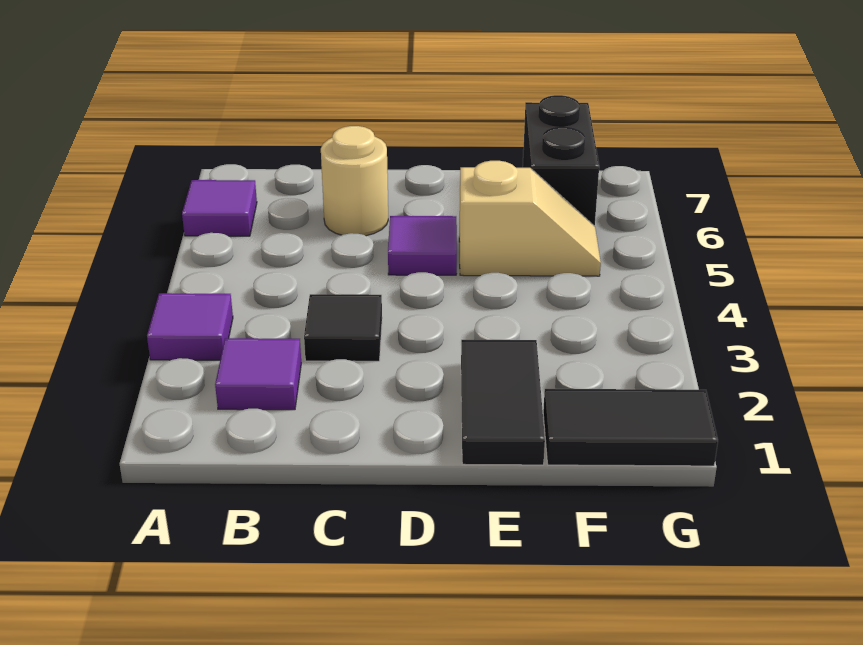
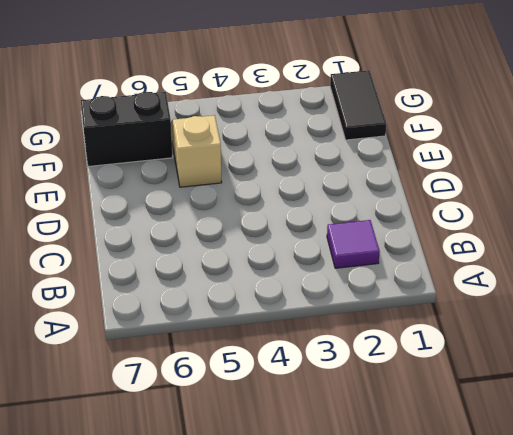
none -> purple tile A3 level 1
none -> purple tile A6 level 1

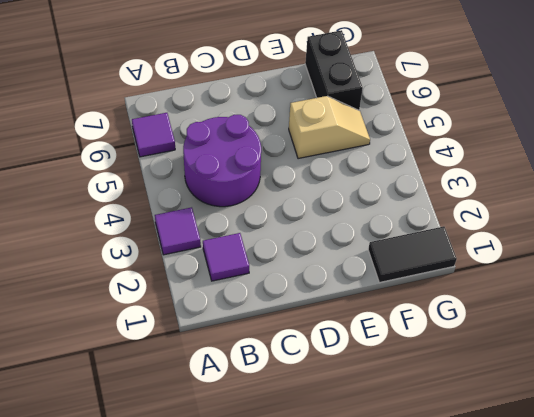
purple round brick B4:C5 level 1 -> none
none -> black tile C3 level 1
none -> tan round brick C6 level 1

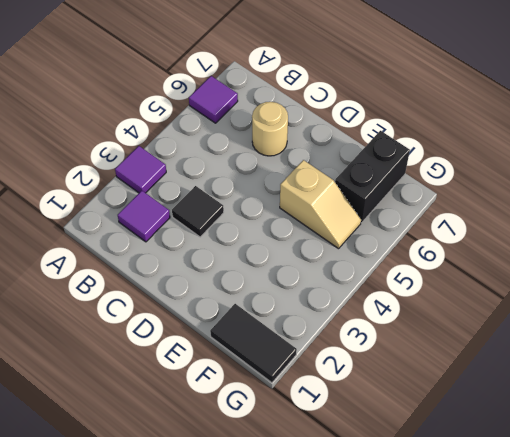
none -> purple tile D5 level 1
none -> black tile E1:E2 level 1

